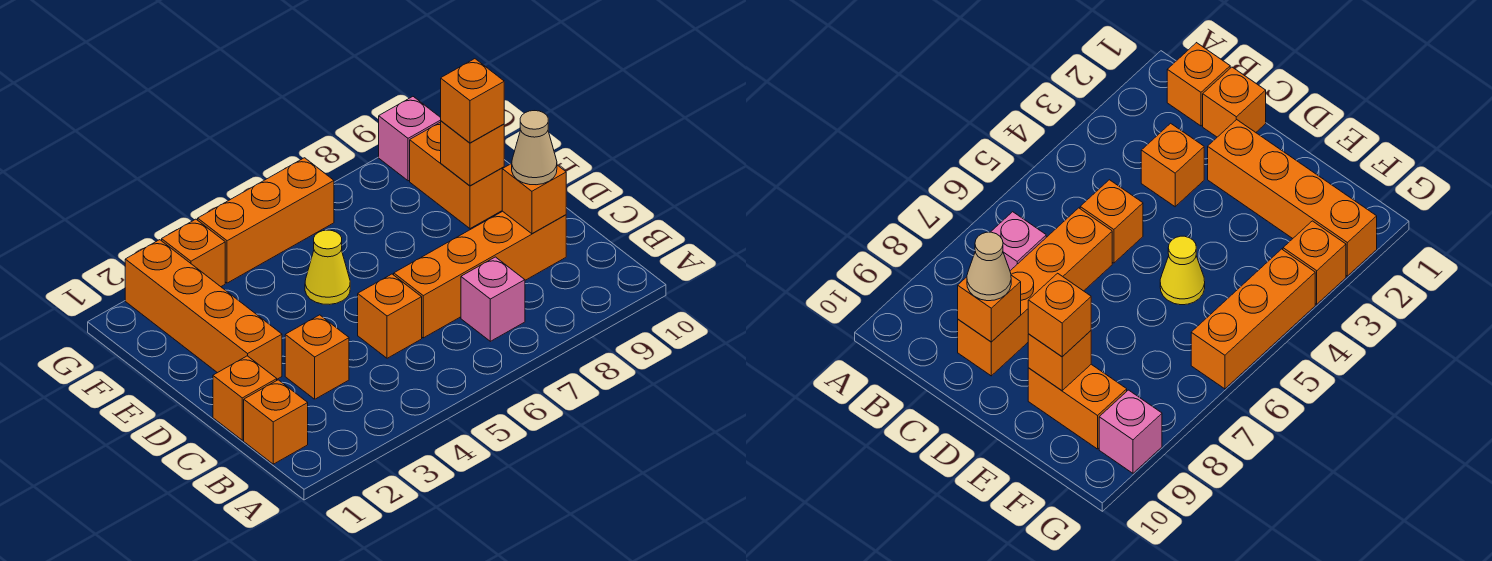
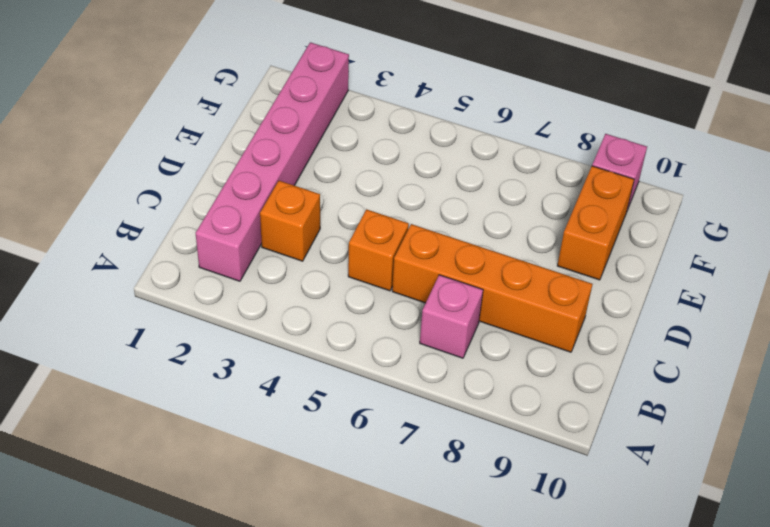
pink brick B2:G2 level 1 -> orange brick D2:G2 level 1
none -> orange brick B1 level 1
none -> orange brick C1 level 1
none -> yellow cone E5 level 1

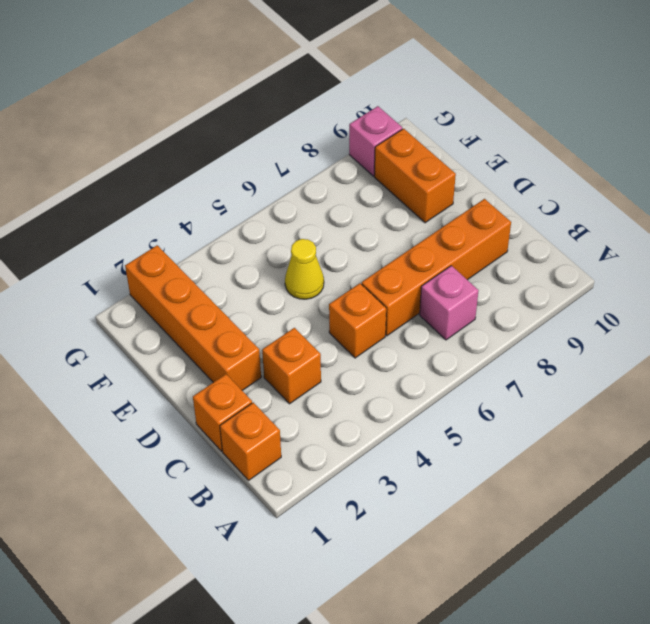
none -> orange brick G3 level 1
none -> orange brick G4:G6 level 1
none -> orange brick C9 level 2

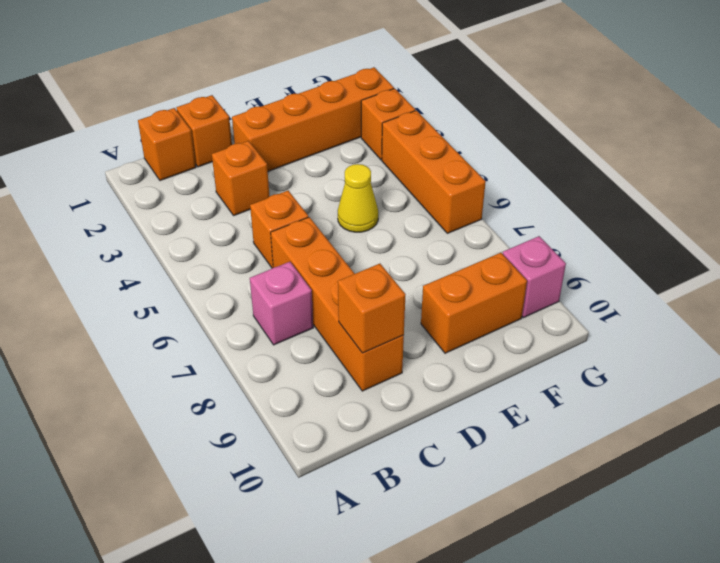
none -> orange brick E9 level 2
none -> tan cone C9 level 3
none -> orange brick E9 level 3

